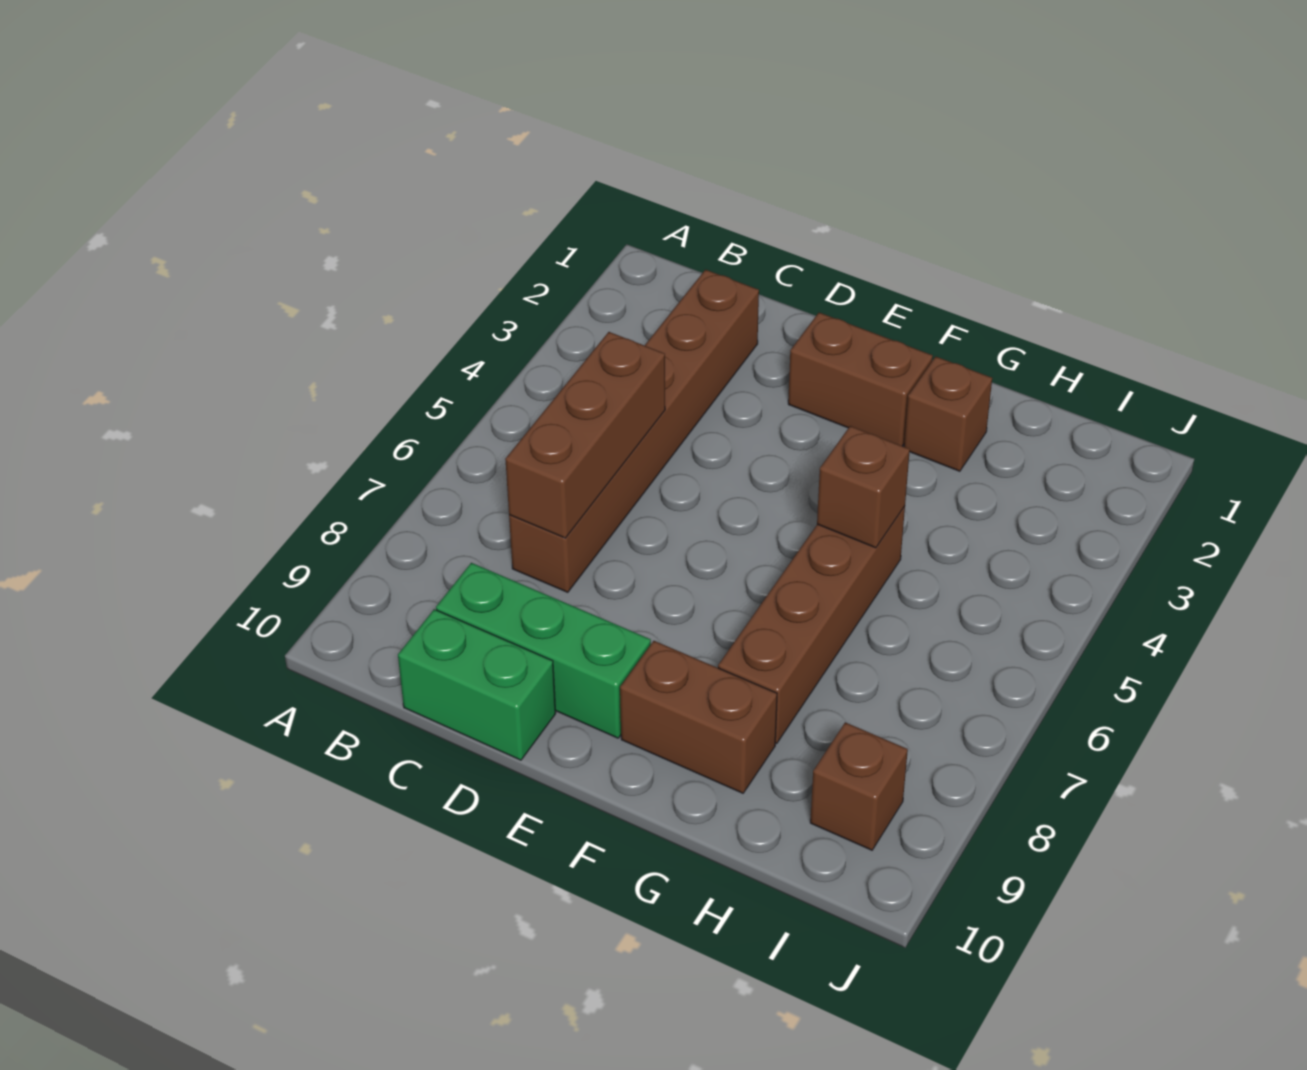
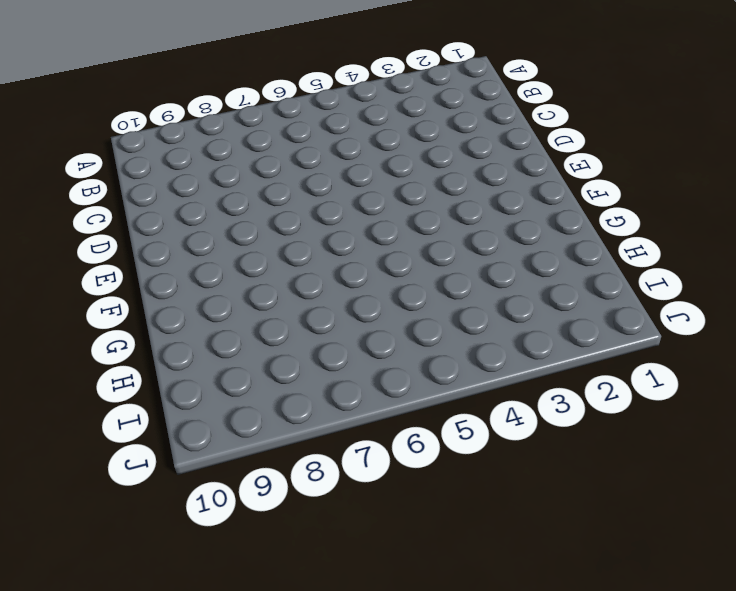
none -> brown brick C2:C7 level 1
none -> green brick C9:E9 level 1

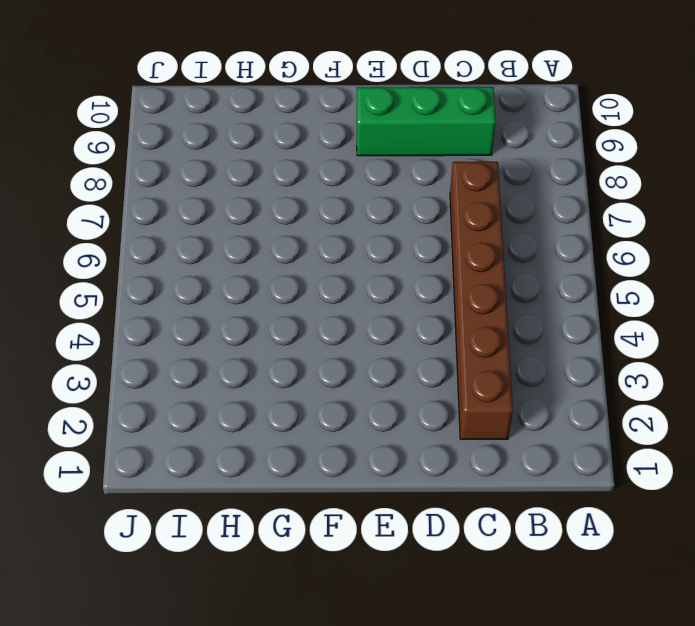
none -> green brick C10:D10 level 1
none -> brown brick E2:F2 level 1

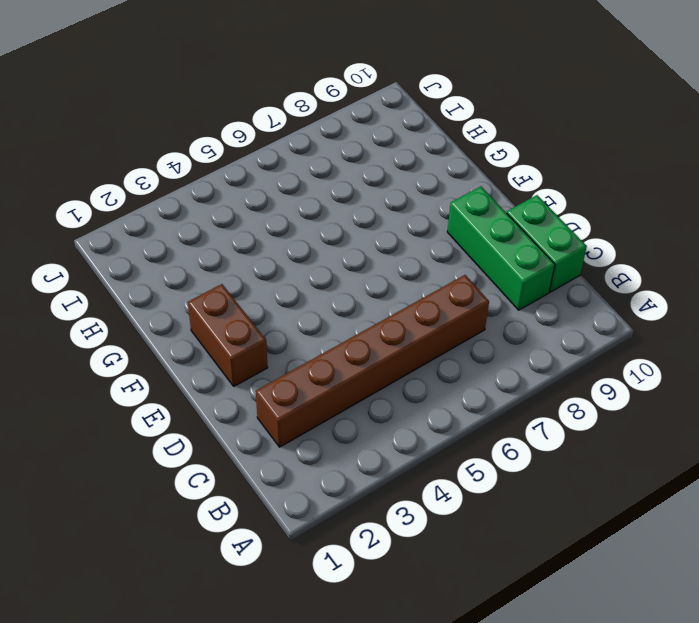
none -> brown brick F9:G9 level 1
none -> brown brick G2 level 1

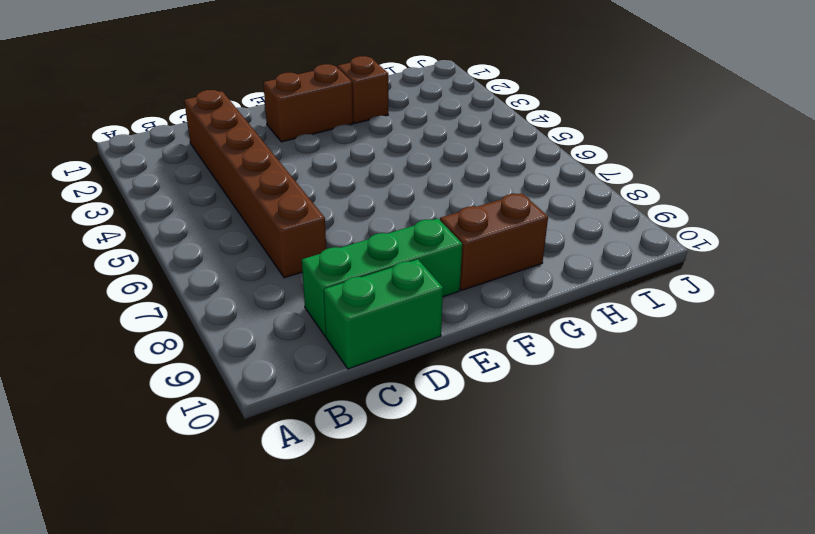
none -> brown brick G5:G8 level 1
none -> brown brick I9 level 1

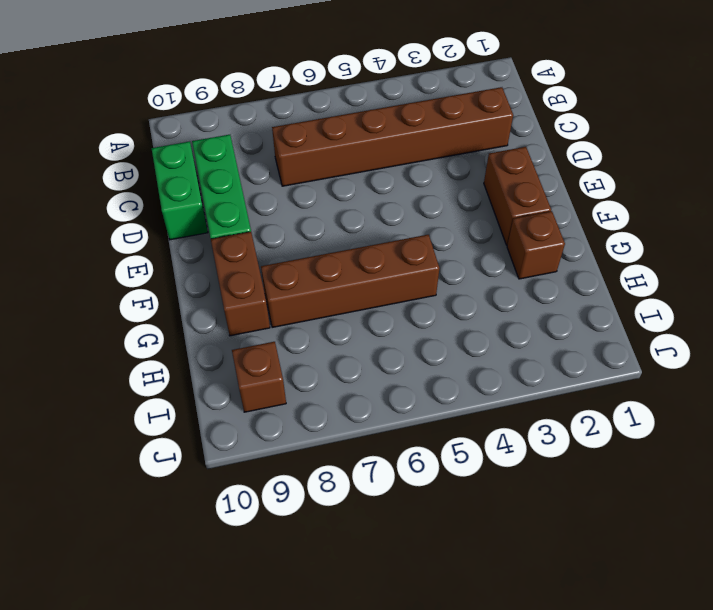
none -> brown brick C5:C7 level 2
none -> brown brick G5 level 2

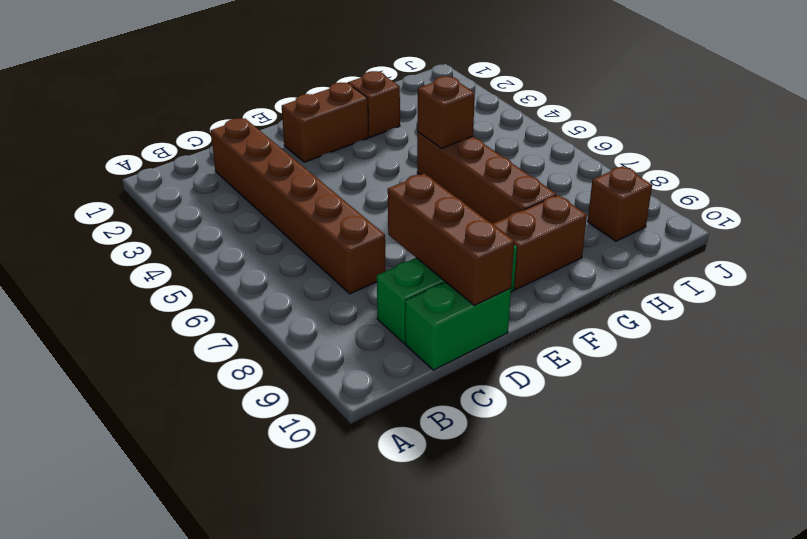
brown brick D8:D10 level 2 -> brown brick C5:C7 level 2

